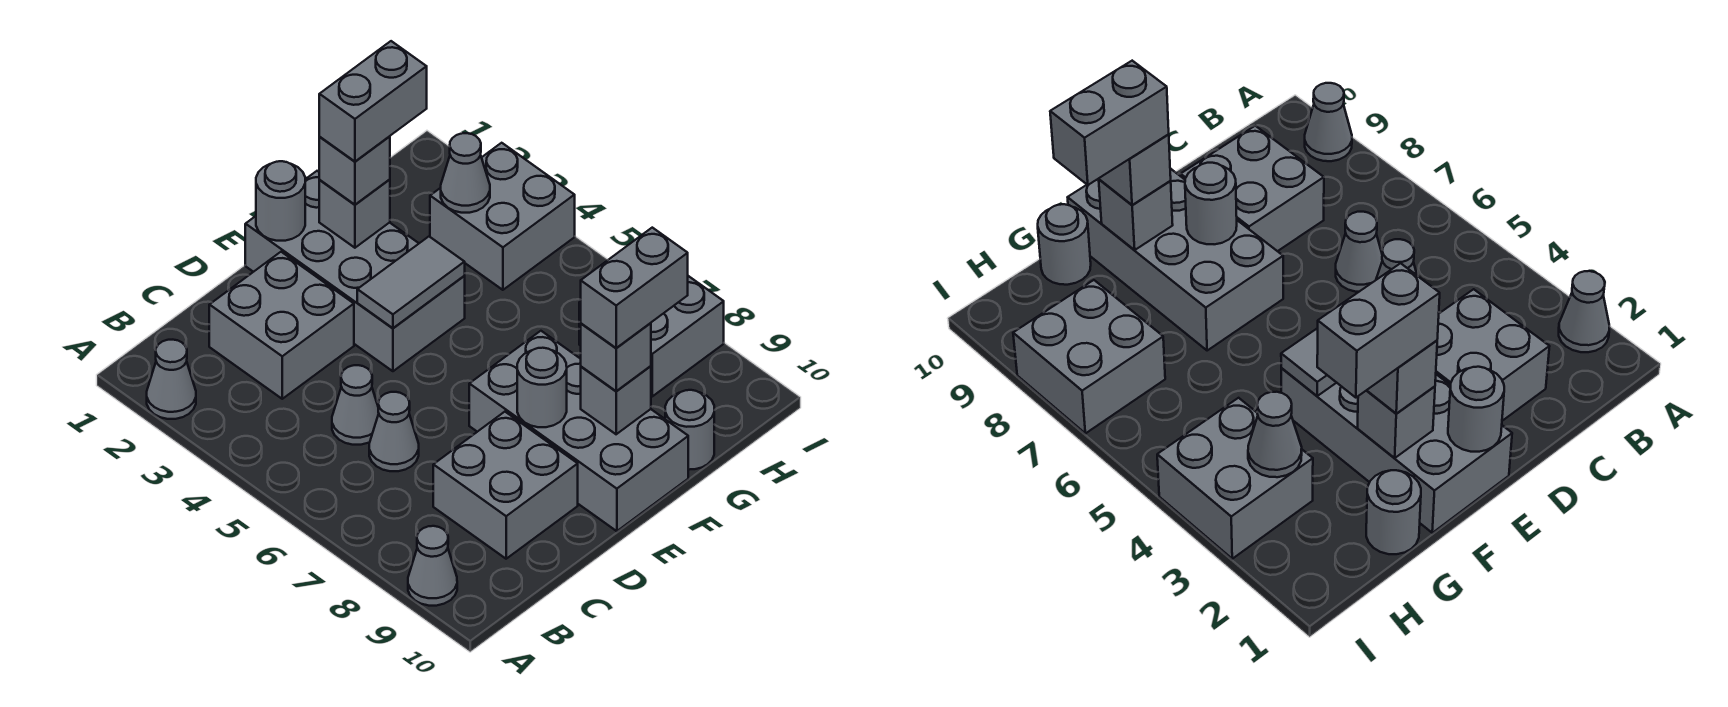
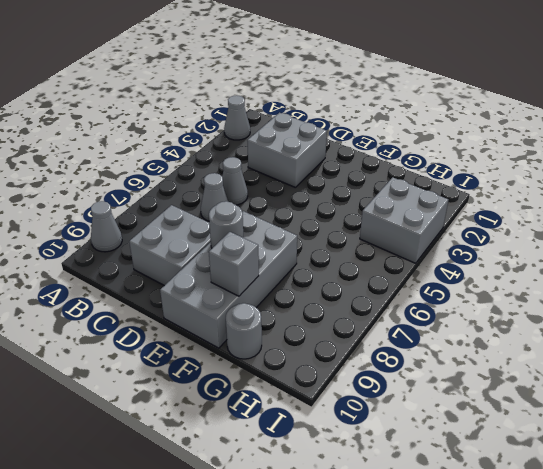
none -> grey brick E1:F4 level 1
none -> grey round brick G1 level 1
none -> grey brick H7:I8 level 1

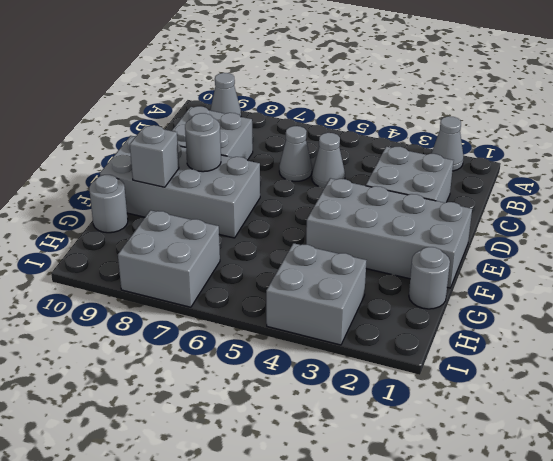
none -> grey round brick E1 level 2
none -> grey tile E4:F4 level 2
none -> grey brick F2 level 2

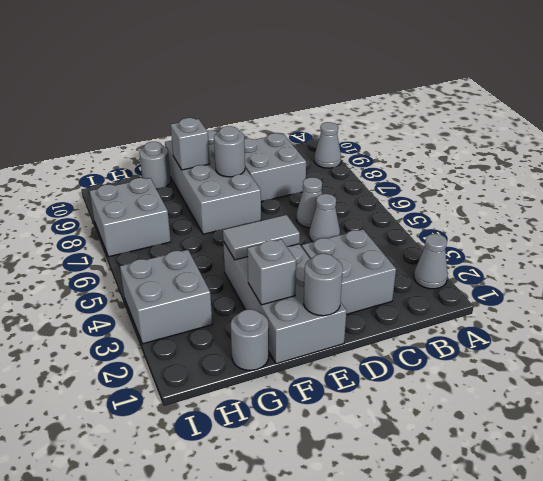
none -> grey cone H3 level 2
none -> grey brick F2 level 3
none -> grey brick F9 level 3

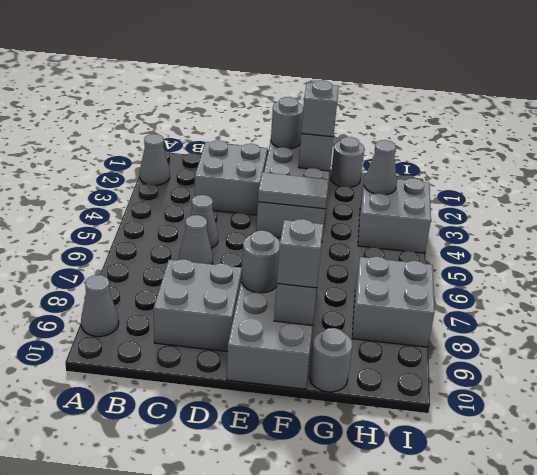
none -> grey brick F2:G2 level 4
none -> grey brick F9:G9 level 4

